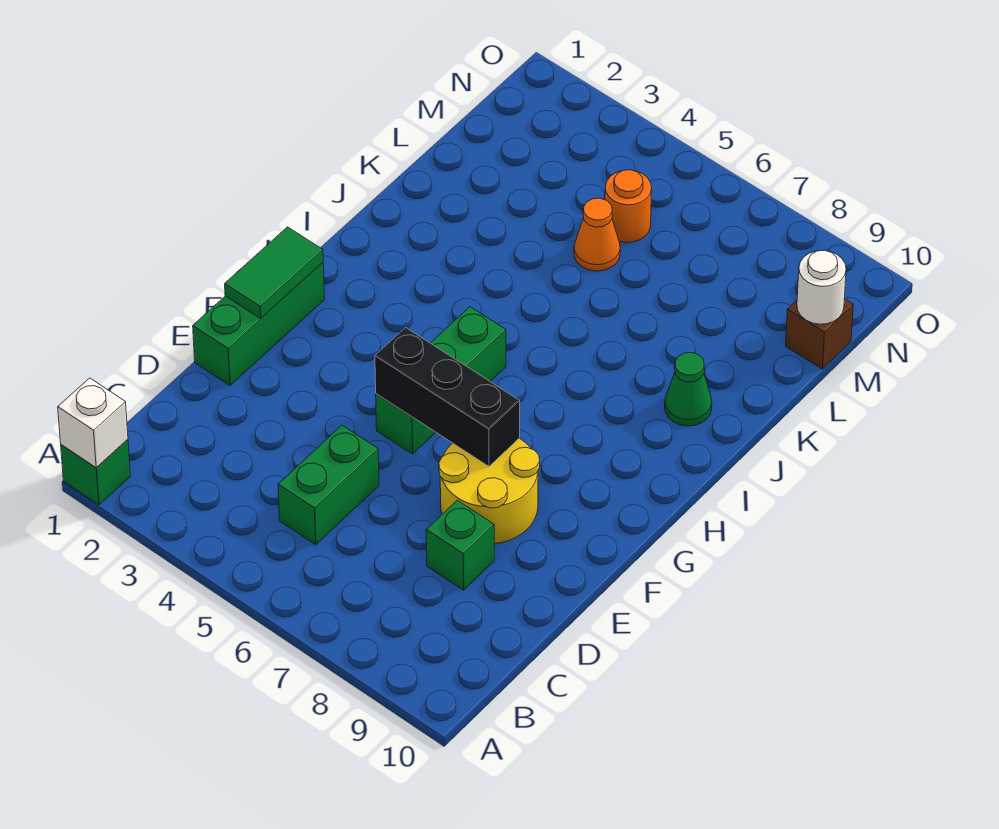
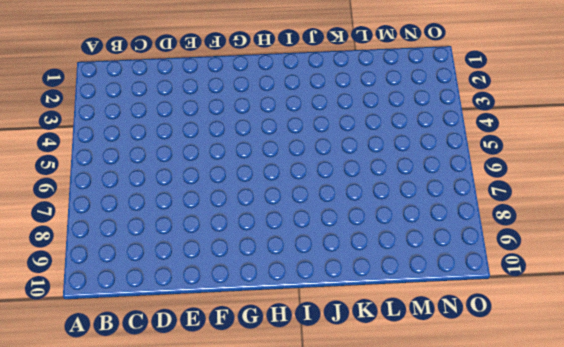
none -> green brick A1 level 1
none -> green brick C5:D5 level 1
none -> green brick D8 level 1

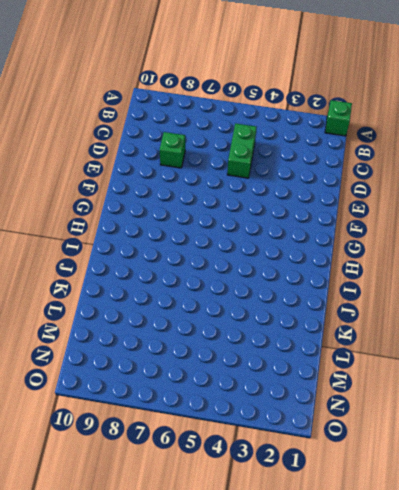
none -> green brick E1:G1 level 1
none -> yellow round brick E7:F8 level 1
none -> green brick F5:H5 level 1

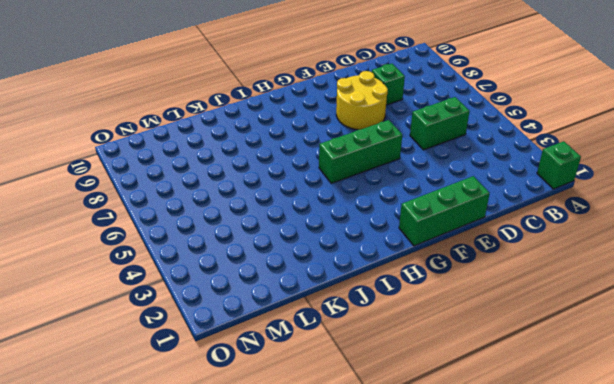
none -> green cone J9 level 1
none -> orange cone L5 level 1
none -> orange round brick M5 level 1

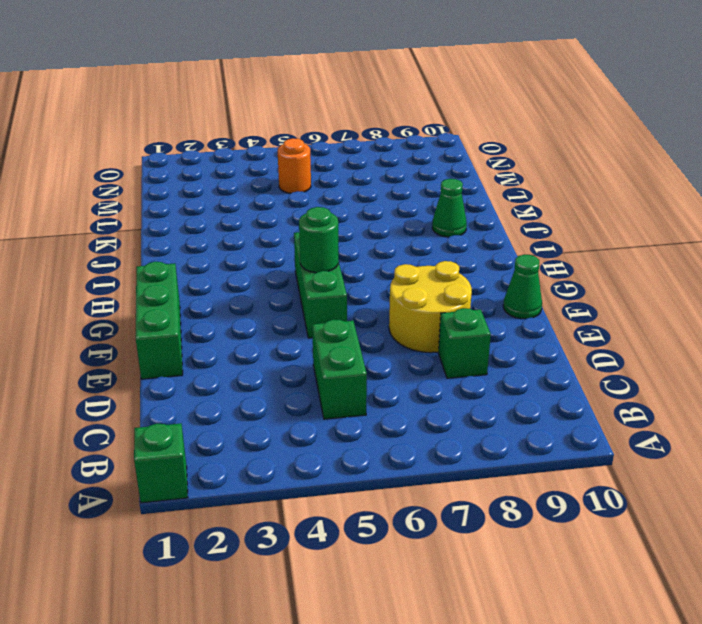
green cone F10 level 1 -> none
green round brick G5 level 2 -> none
none -> orange cone L5 level 1
none -> brown brick M10 level 1
none -> white brick A1 level 2

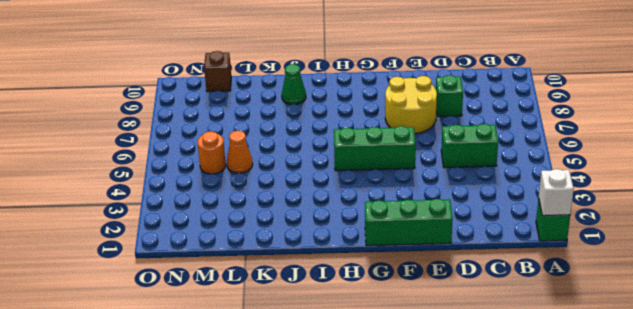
none -> green tile F1:G1 level 2
none -> black brick F5:F7 level 2
none -> white round brick M10 level 2

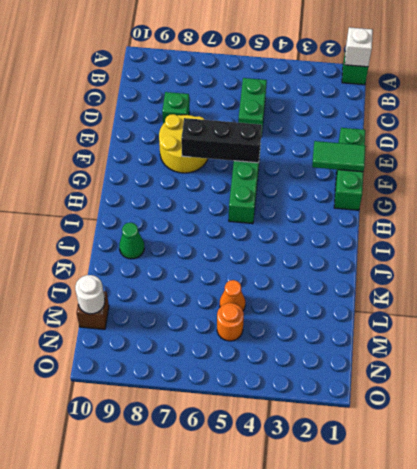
green tile F1:F2 level 2 -> green tile F1:G1 level 2

